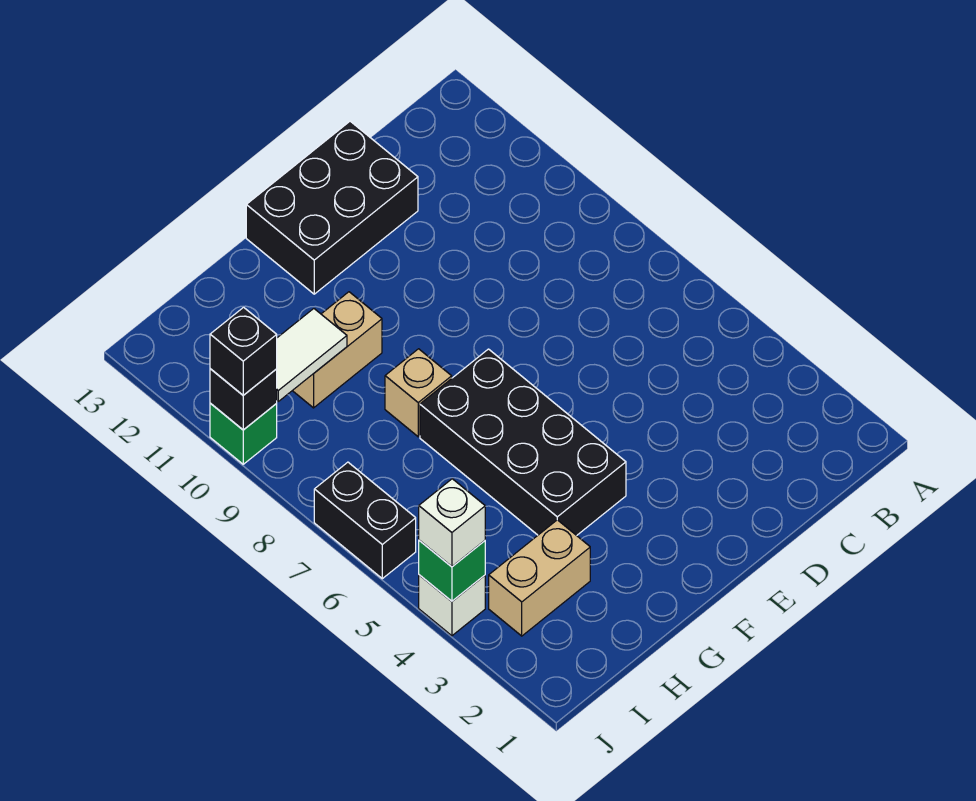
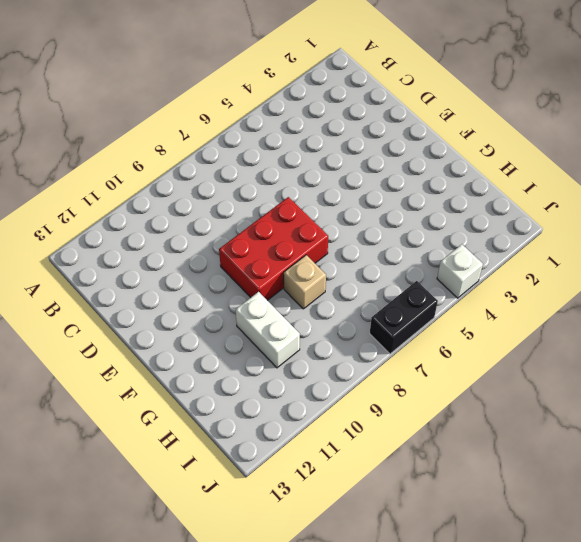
red brick E7:F9 level 1 -> black brick F4:G7 level 1
white brick G10:H10 level 1 -> tan brick G10:H10 level 1
none -> black brick D12:F13 level 1
none -> tan brick H3:I3 level 1
none -> green brick J10 level 1

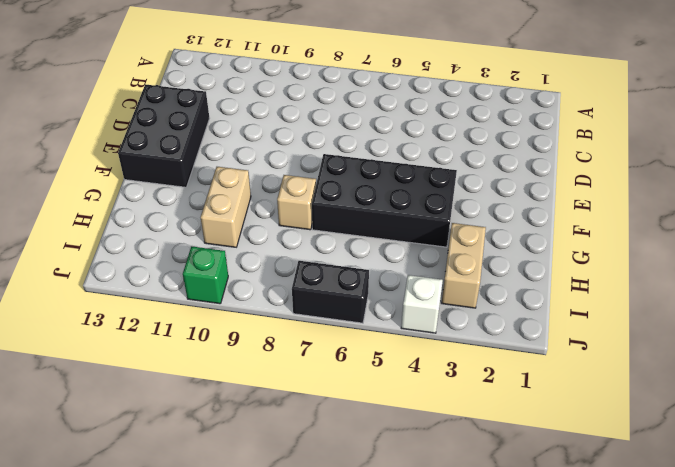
none -> white tile H10:I10 level 2
none -> green brick J4 level 2
none -> black brick J10 level 2

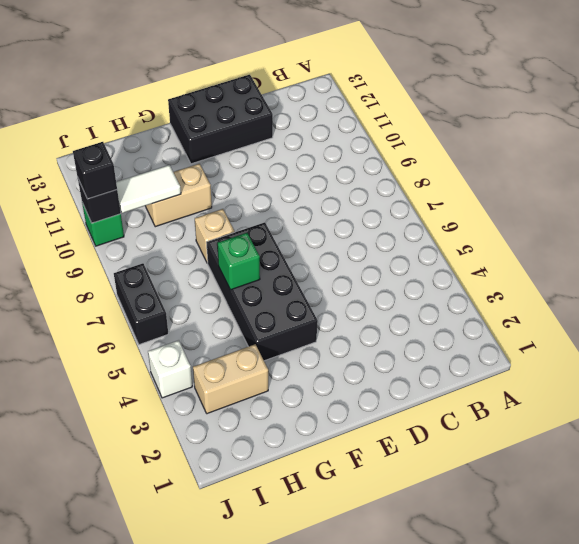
green brick G6 level 2 -> green brick J4 level 2
none -> white brick J4 level 3

